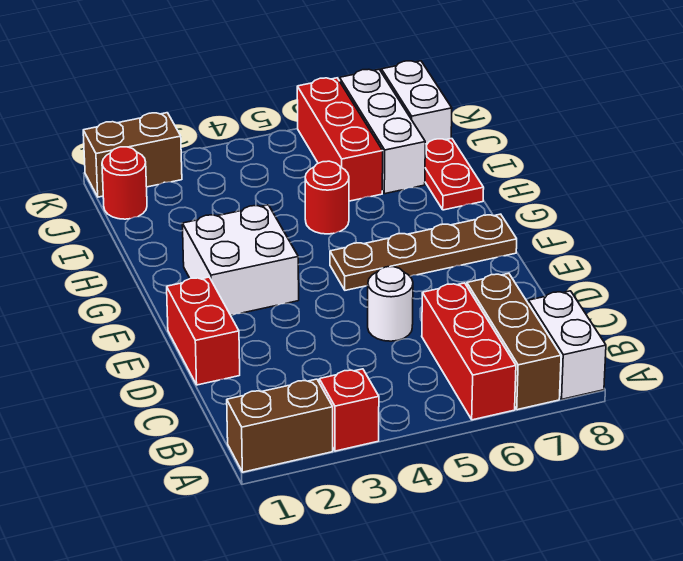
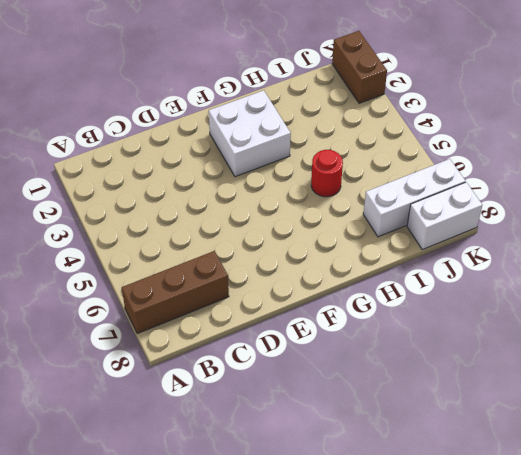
none -> brown brick A1:A2 level 1
none -> red brick A3 level 1
none -> red brick A6:C6 level 1

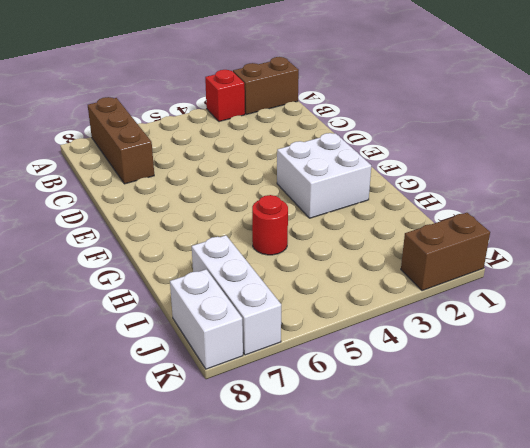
none -> red brick A6:C6 level 1
none -> white brick A8:B8 level 1
none -> red brick D1:E1 level 1

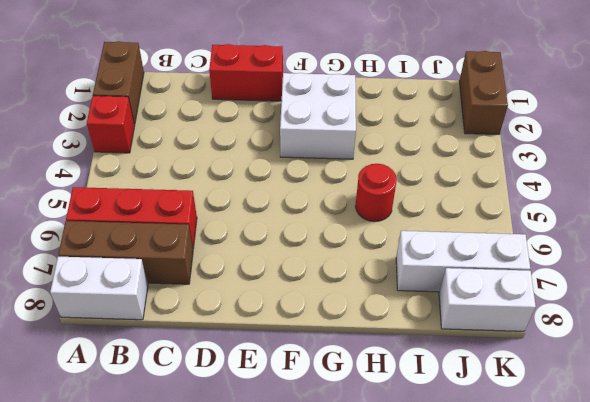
none -> white round brick D5 level 1
none -> brown plate F5:F8 level 1
none -> red plate H8:I8 level 1

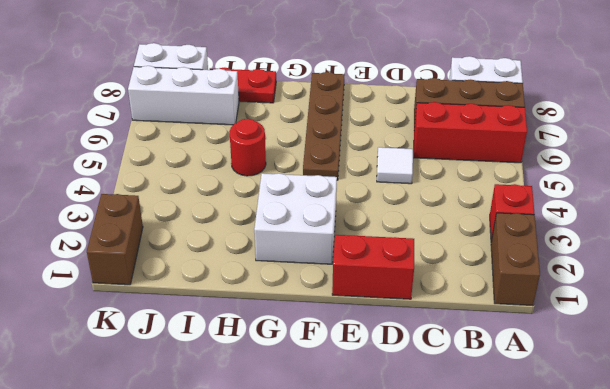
white tile D5 level 1 -> white round brick D5 level 1
none -> red brick I6:K6 level 1
none -> red round brick J1 level 1

